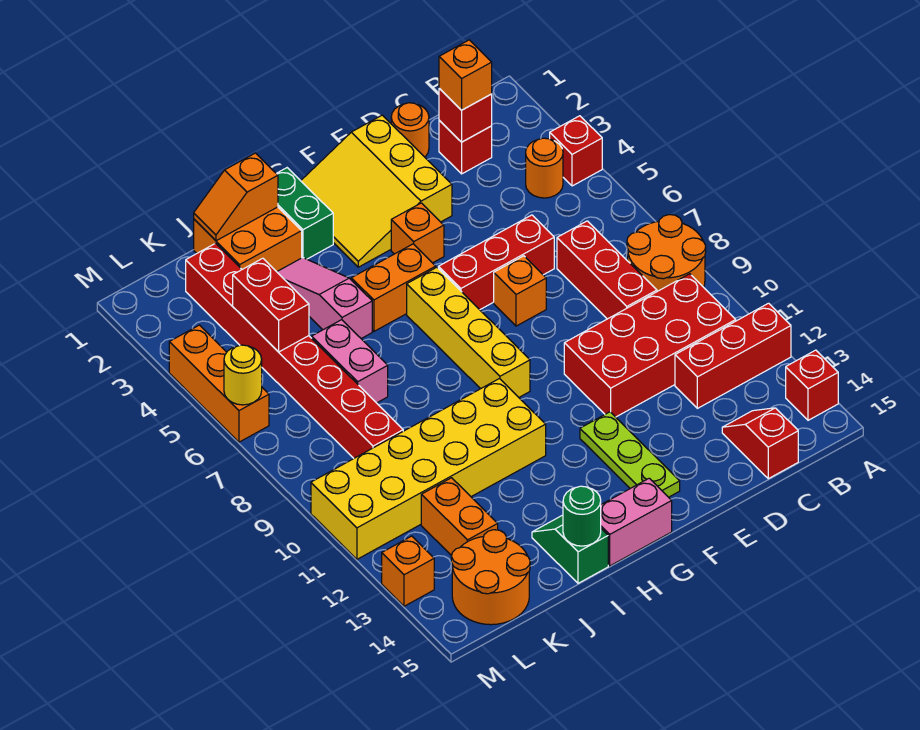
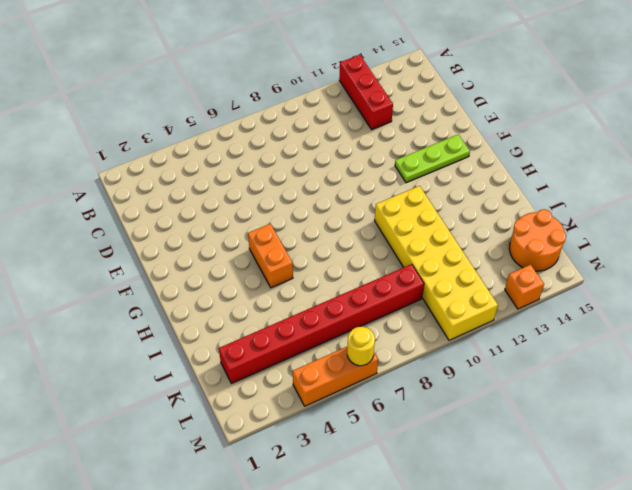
none -> red brick A4 level 1
none -> orange round brick A8:B9 level 1
none -> red brick A14 level 1
none -> orange round brick B4 level 1

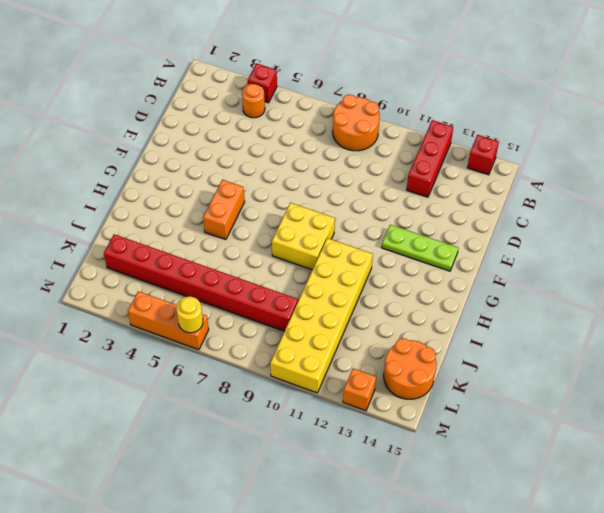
yellow brick G8:H9 level 1 -> yellow brick G6:G9 level 1
none -> red brick B10:E11 level 1
none -> red brick C2 level 1
none -> red brick C7:C9 level 1
none -> red slope C14:C15 level 1 top 15

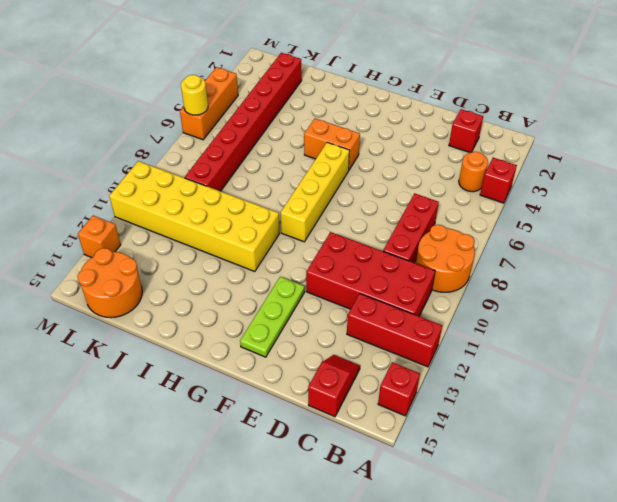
none -> orange round brick D1 level 1
none -> red brick D6:F6 level 1
none -> yellow slope E1:G3 level 1 top E
none -> orange brick E7 level 1

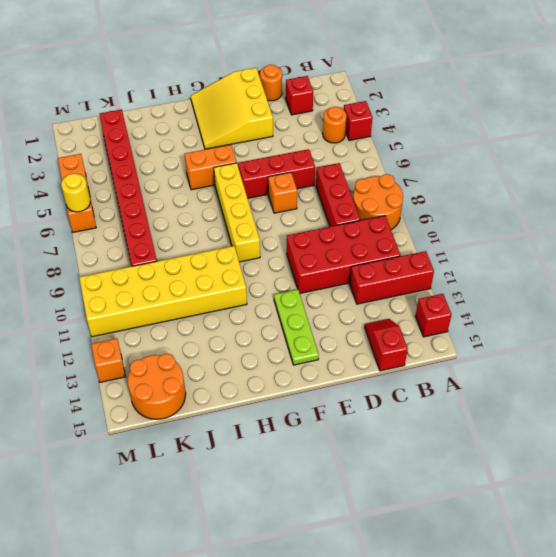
none -> orange brick F4 level 1
none -> pink brick G15:H15 level 1
none -> green brick H1:H2 level 1
none -> orange brick I1:J2 level 1

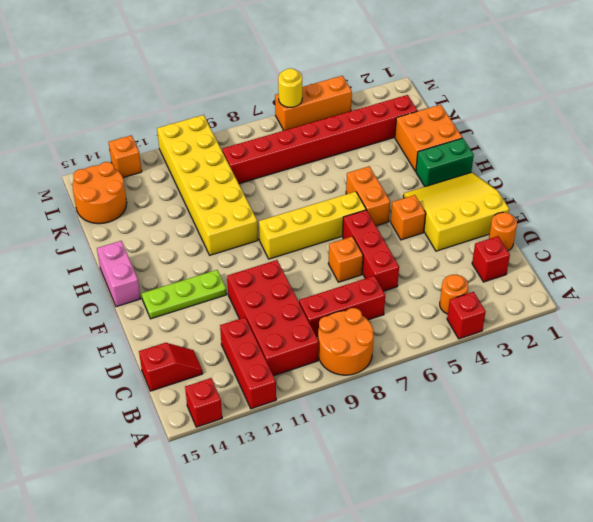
none -> pink slope I3:I5 level 1 top 5
none -> green slope I14:I15 level 1 top 15
none -> pink brick J6:J7 level 1
none -> orange brick K12:K13 level 1

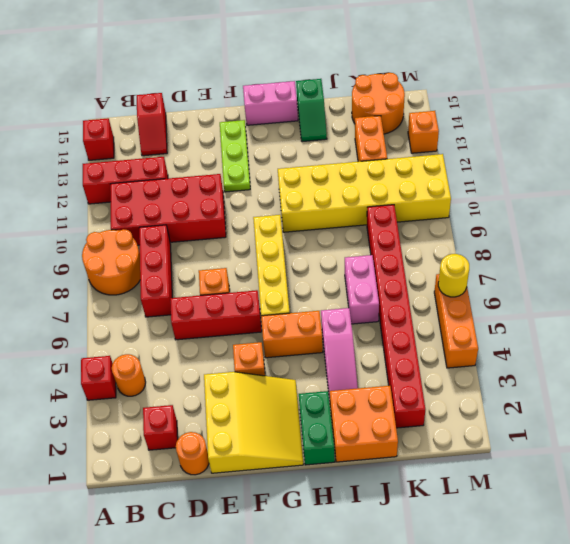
none -> red brick C2 level 2
none -> orange slope I1:J1 level 2 top I
none -> green round brick I15 level 2
none -> red brick K4:K5 level 2

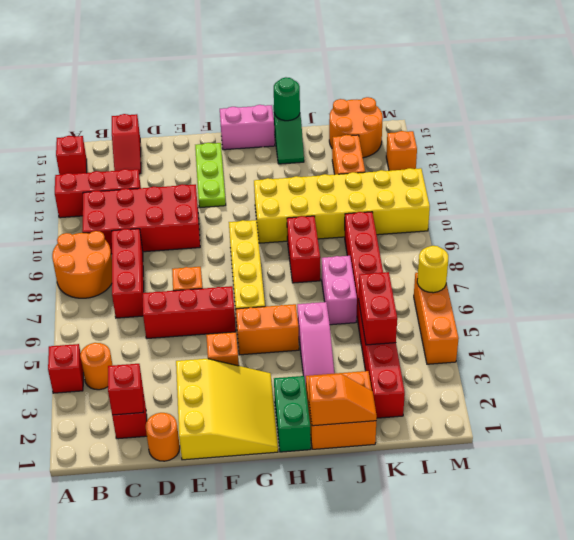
red brick I8:I9 level 1 -> none
none -> orange brick C2 level 3

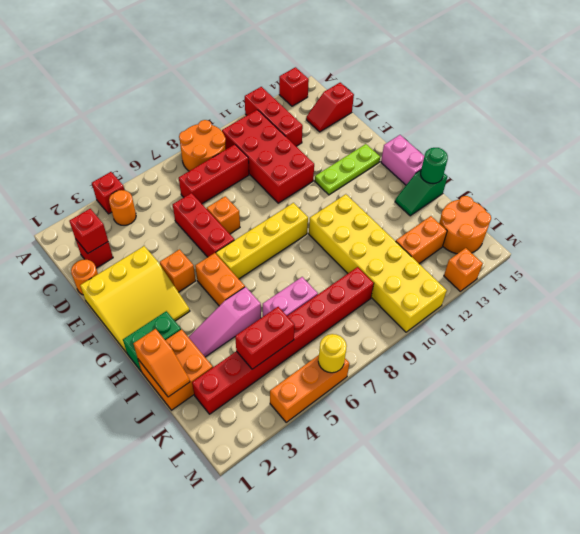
none -> orange brick C2 level 3

